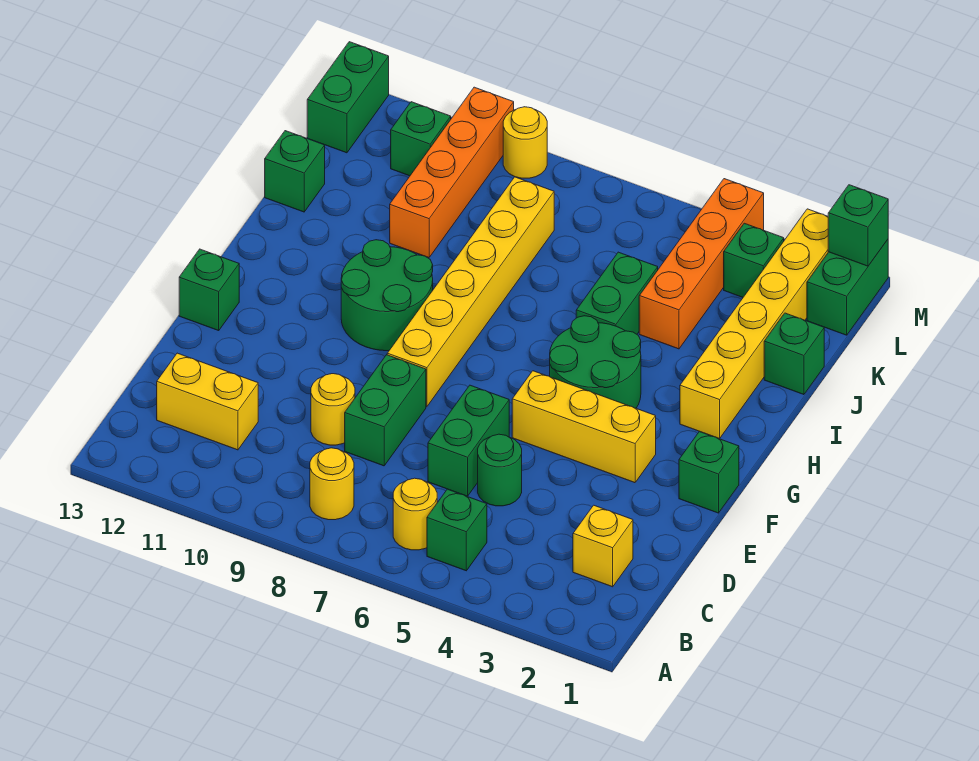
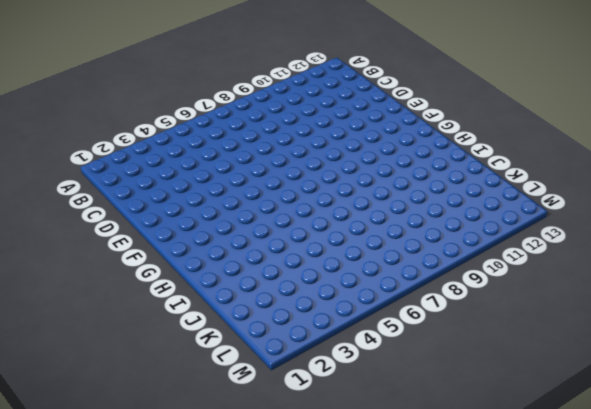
none -> green brick B5 level 1
none -> yellow round brick B6 level 1
none -> yellow round brick B8 level 1

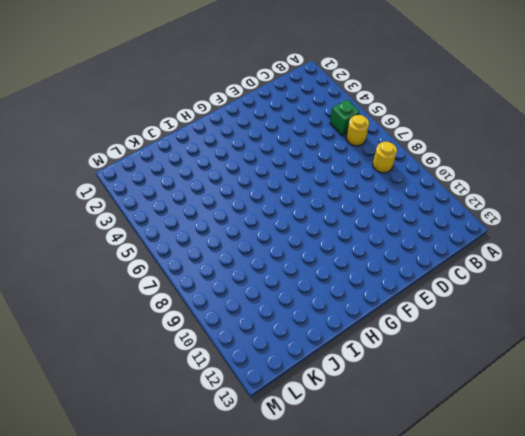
none -> yellow brick C2 level 1
none -> yellow brick C11:C12 level 1
none -> green round brick D5 level 1

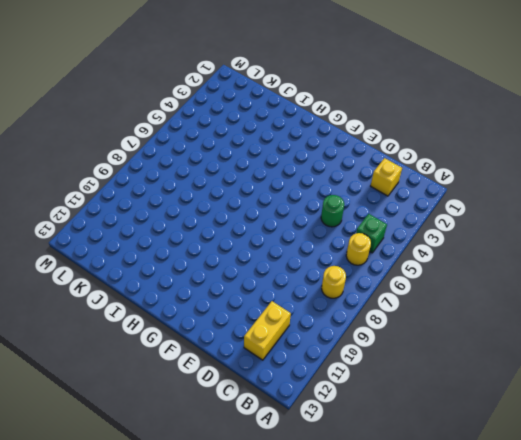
none -> green brick D6:E6 level 1
none -> green brick D8:E8 level 1
none -> yellow round brick D9 level 1

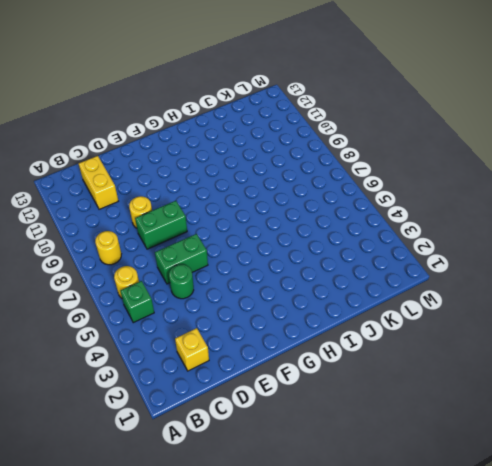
none -> green brick F1 level 1
none -> yellow brick F3:F5 level 1
none -> yellow brick F8:K8 level 1

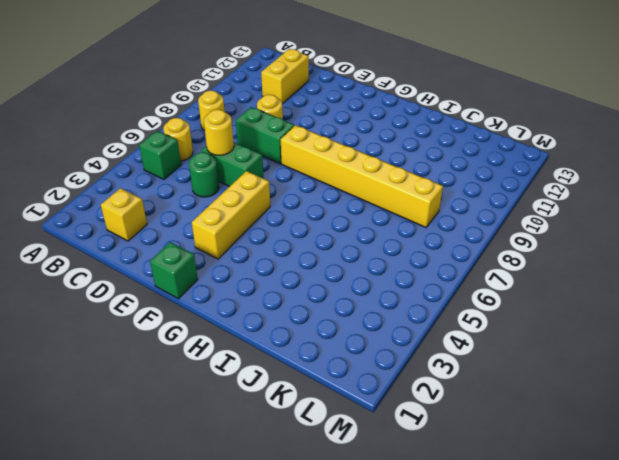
yellow round brick D6 level 2 -> yellow round brick M9 level 1
none -> green brick F13 level 1
none -> green round brick G4:H5 level 1
none -> green round brick G9:H10 level 1

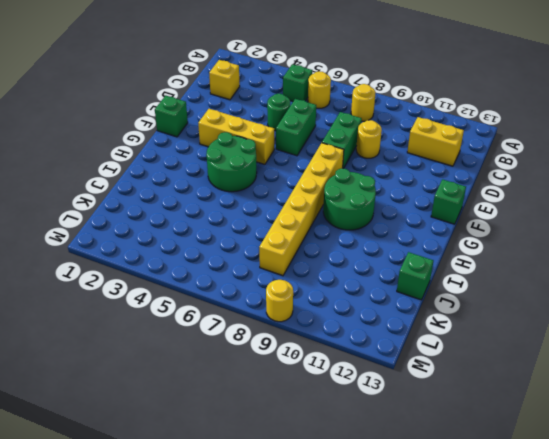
none -> yellow brick H2:M2 level 1
none -> green brick I5:J5 level 1
none -> green brick J1 level 1

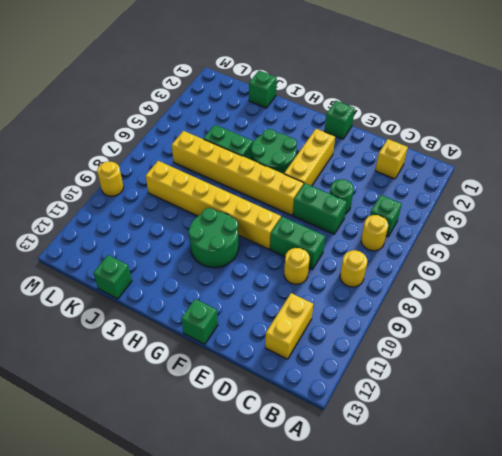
yellow brick F6:K6 level 1 -> yellow brick H2:M2 level 1
none -> orange brick J4:M4 level 1
none -> orange brick J10:M10 level 1
none -> green brick L1:M1 level 1

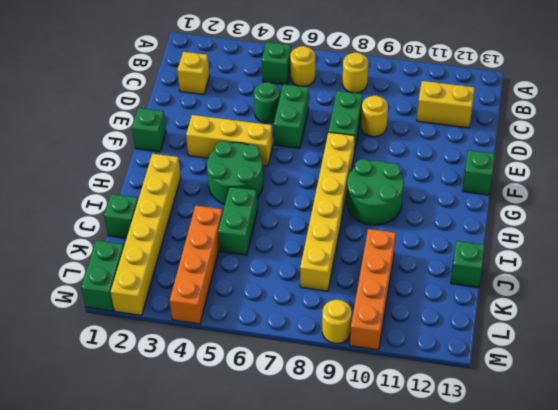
none -> green brick L3 level 1
none -> green brick L11 level 1
none -> green brick L13:M13 level 1

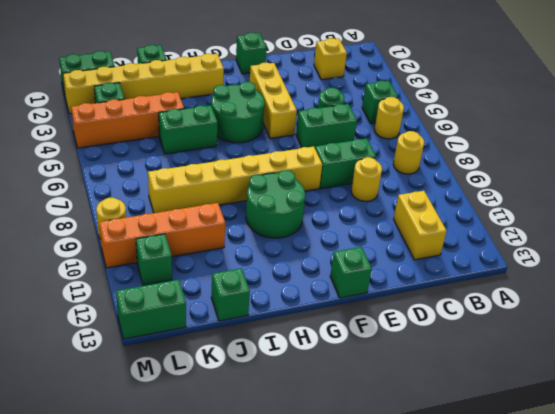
none -> green brick M1 level 2

